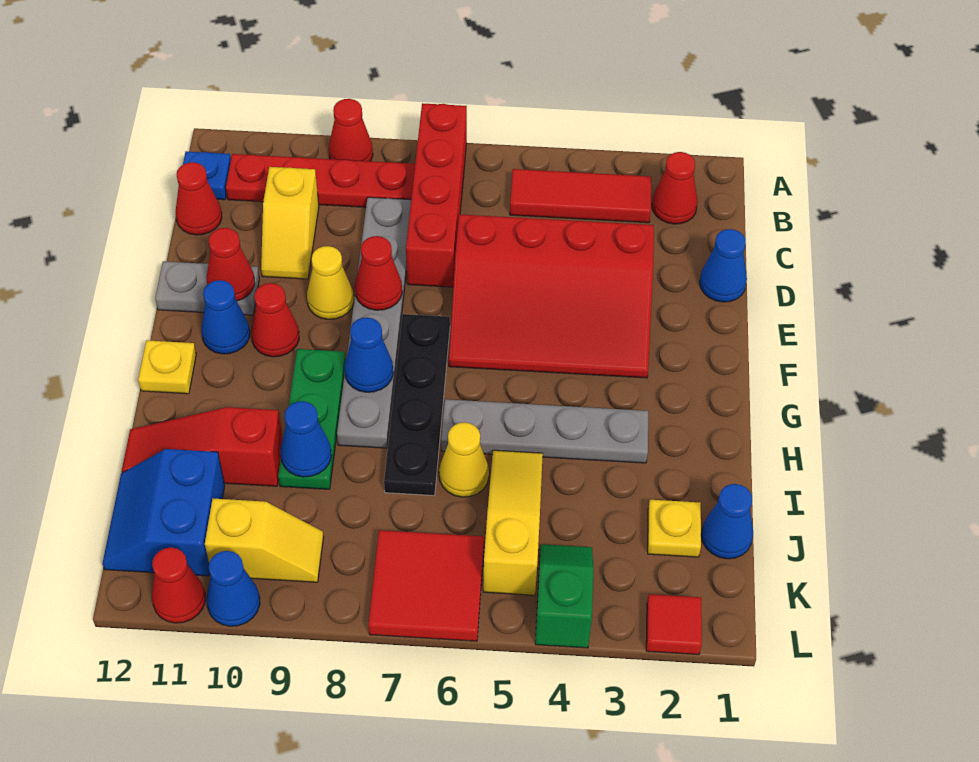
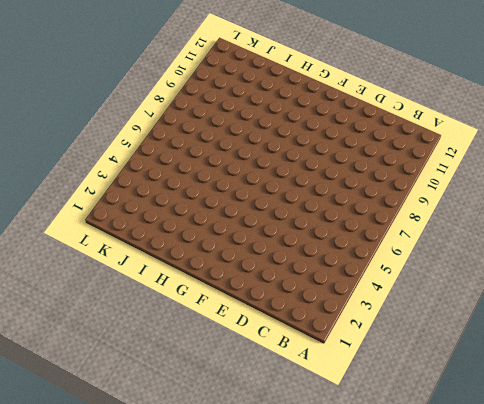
none -> red brick A7:D7 level 1
none -> red cone A9 level 1
none -> red cone B2 level 1
none -> red tile B3:B5 level 1

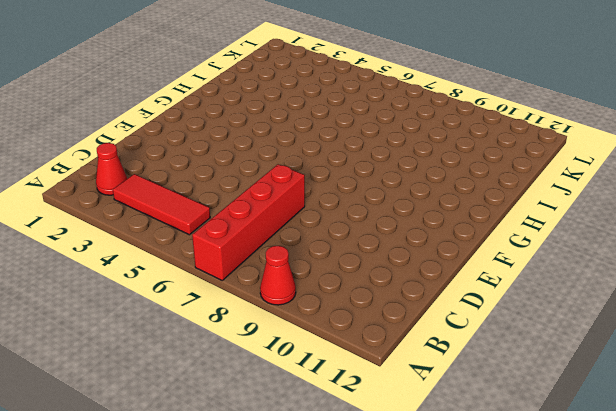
none -> red plate B8:B11 level 1
none -> blue plate B12 level 1
none -> grey plate C8:H8 level 1
none -> yellow slope C10:D10 level 1 top C

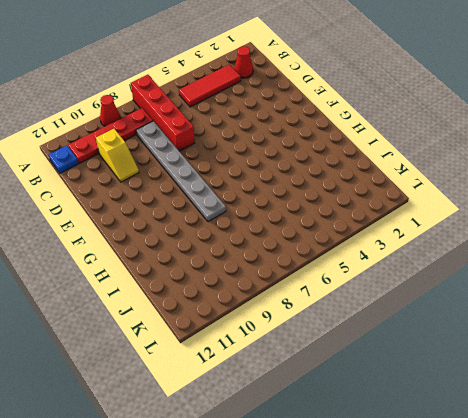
none -> red cone C12 level 1
none -> blue cone D1 level 1
none -> red slope D3:F6 level 1 top D
none -> yellow cone E9 level 1

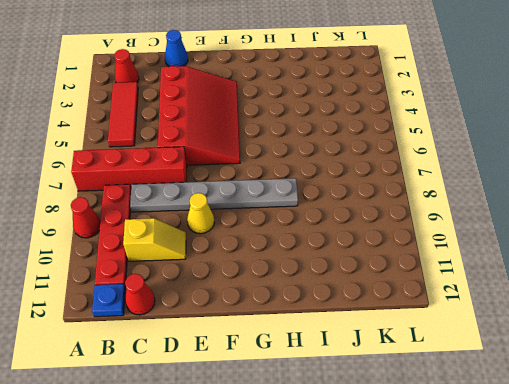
none -> grey plate E11:E12 level 1
none -> black plate F7:I7 level 1
none -> red cone F10 level 1
none -> blue cone F11 level 1

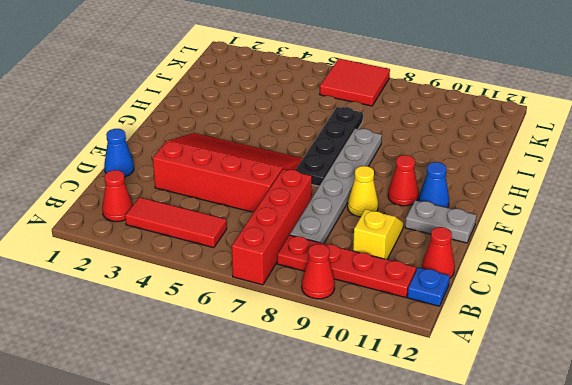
none -> green plate G9:I9 level 1
none -> yellow plate G12 level 1
none -> grey plate H3:H6 level 1
none -> yellow slope I5:K5 level 1 top K

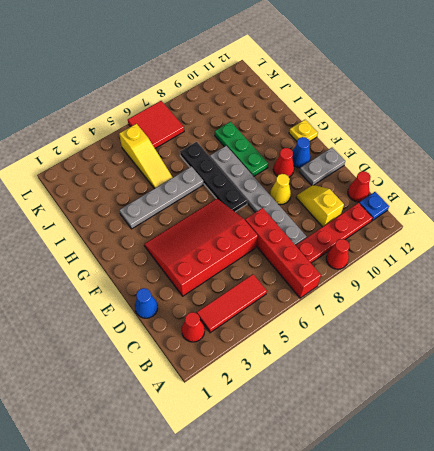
none -> yellow cone I6 level 1
none -> red slope I10:I12 level 1 top 10
none -> blue cone J1 level 1
none -> yellow plate J2 level 1

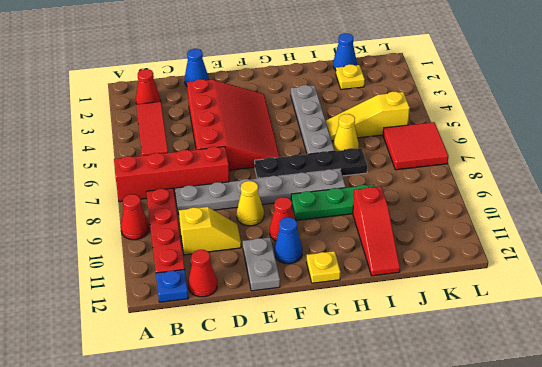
none -> blue slope J11:K12 level 1 top 11
none -> green slope K4:L4 level 1 top L
none -> yellow slope K9:K10 level 1 top 10
none -> red tile L2 level 1

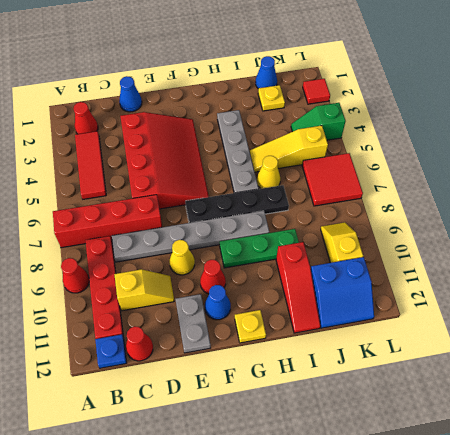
none -> blue cone L10 level 1
none -> red cone L11 level 1
none -> red cone E8 level 2
none -> red cone E11 level 2

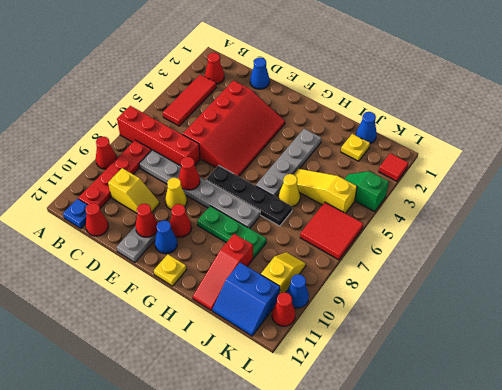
none -> blue cone G8 level 2
none -> blue cone I9 level 2

